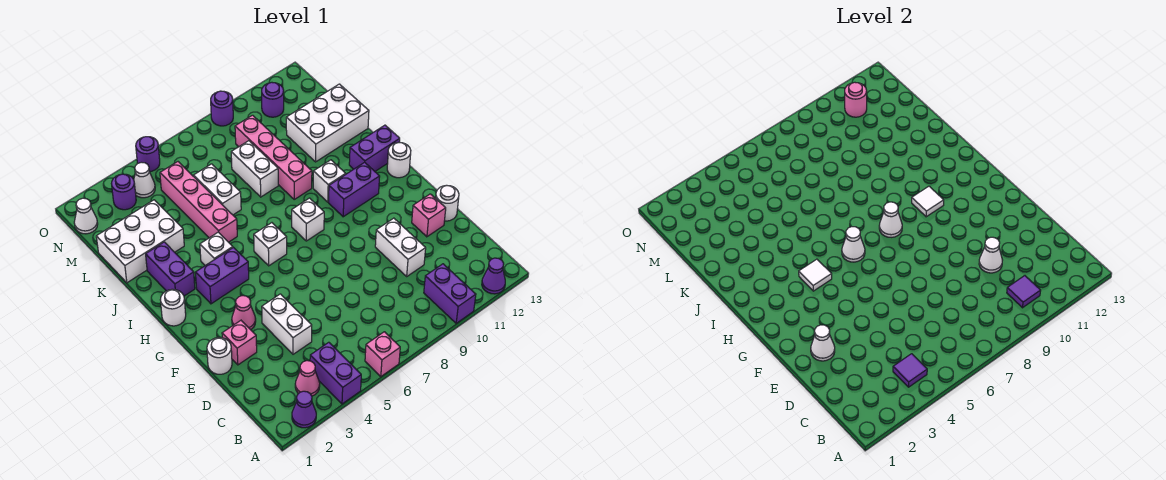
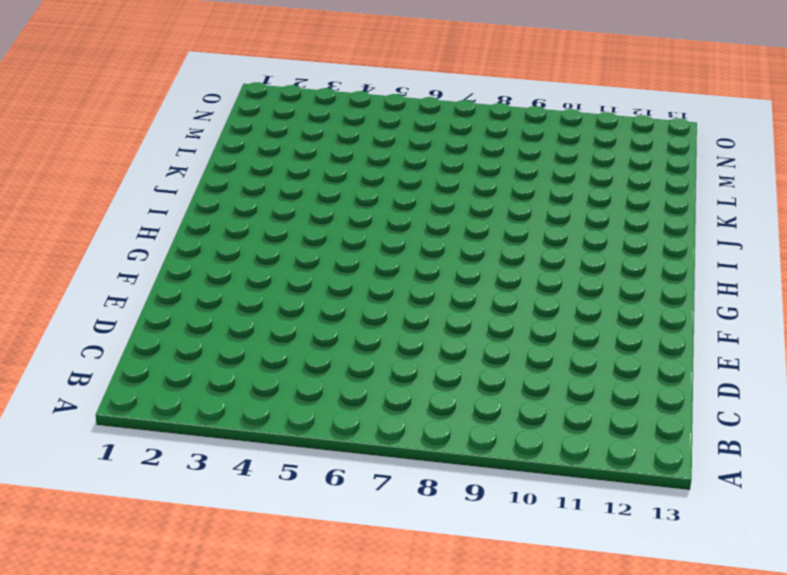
none -> purple cone A2 level 1
none -> purple brick A4:B4 level 1
none -> pink brick A6 level 1
none -> purple brick A10:B10 level 1

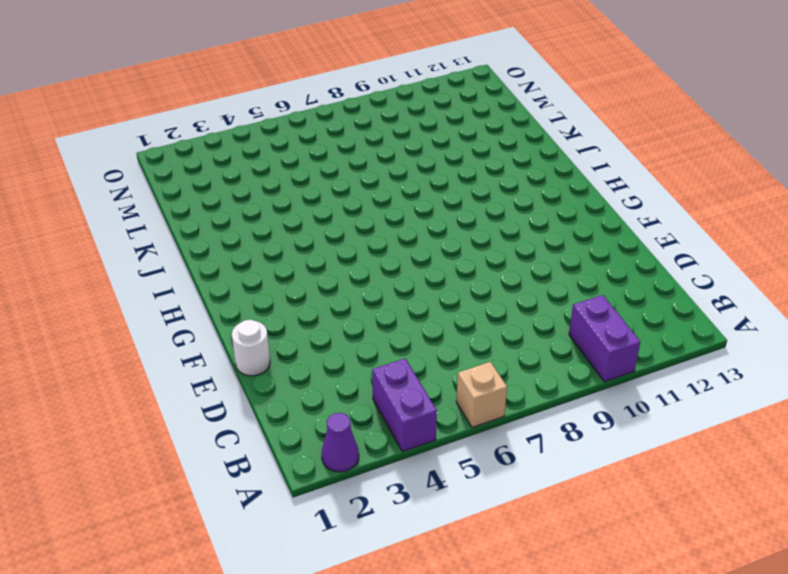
tan brick A6 level 1 -> pink brick A6 level 1
none -> purple cone A12 level 1
none -> pink cone B3 level 1
none -> white brick D4:E4 level 1
none -> white brick D10:E10 level 1

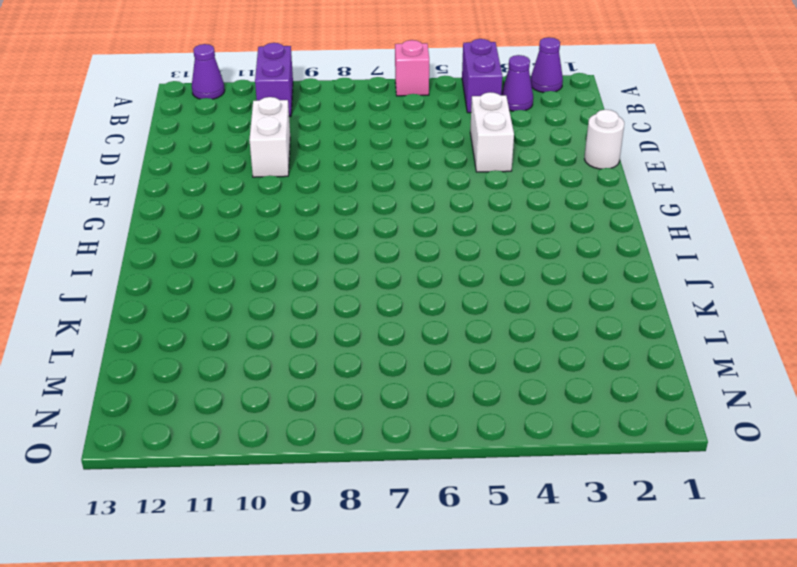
purple cone B3 level 1 -> pink cone B3 level 1
none -> pink brick E2 level 1
none -> pink brick E12 level 1
none -> white round brick E13 level 1
none -> pink cone F3 level 1

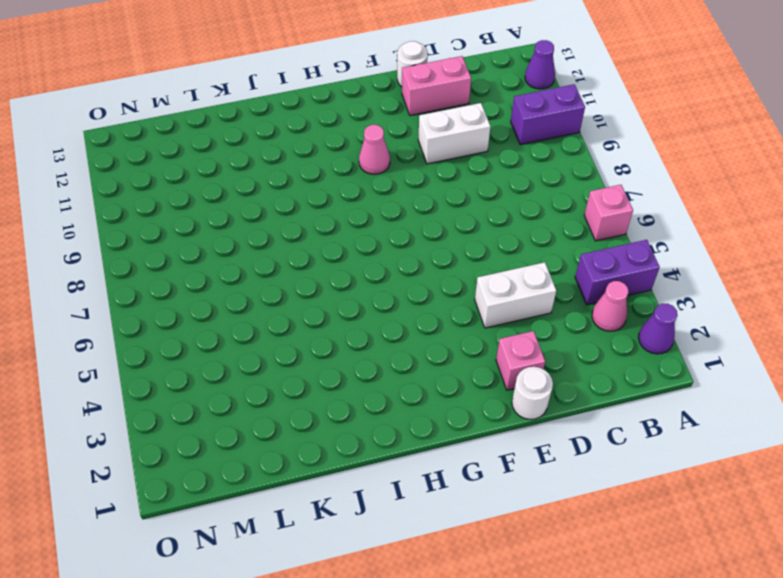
pink brick D12:E12 level 1 -> pink brick E12 level 1
pink cone G10 level 1 -> pink cone F3 level 1
none -> white round brick H1 level 1
none -> purple brick H3:H4 level 1
none -> white brick H6 level 1
none -> white brick H8 level 1

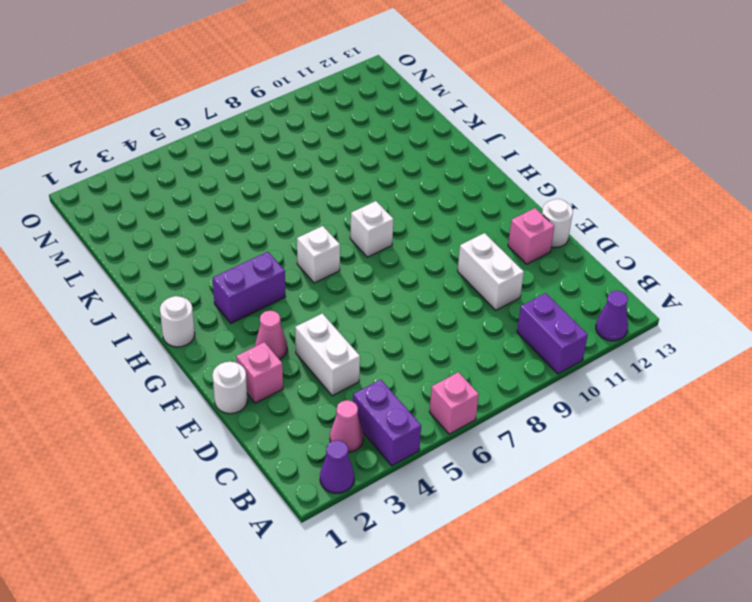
none -> purple brick H10:H11 level 1
none -> white round brick H13 level 1
none -> purple brick I2:J2 level 1
none -> white brick I4 level 1

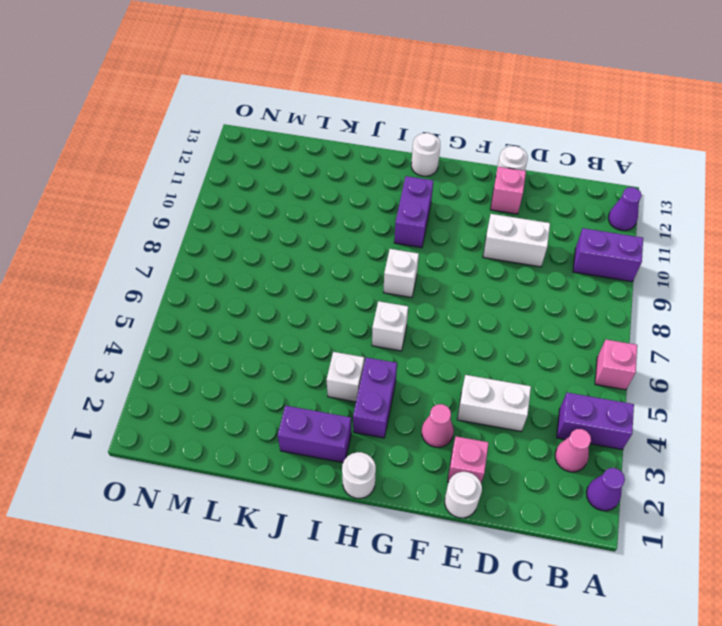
none -> white brick I10 level 1
none -> purple brick I12:I13 level 1
none -> pink brick J5:M5 level 1
none -> pink brick J9:M9 level 1

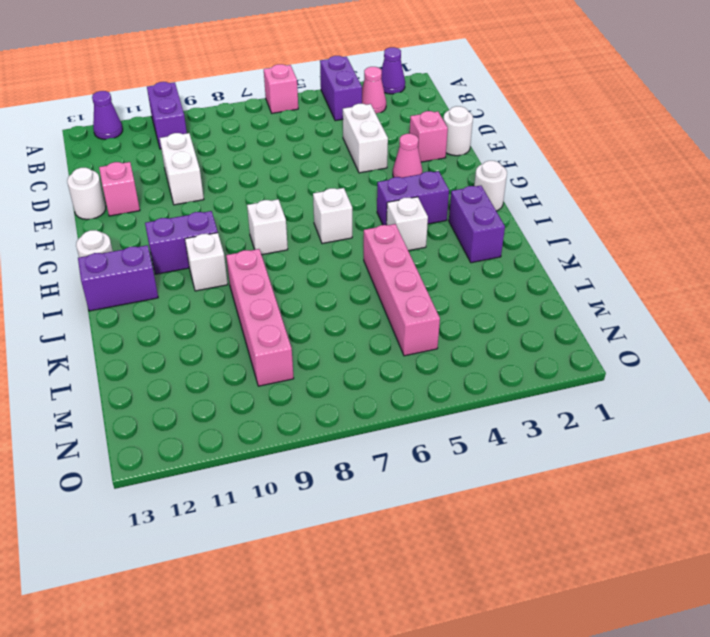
none -> white brick K1:L3 level 1
none -> white brick K6:L6 level 1
none -> white brick K8:L8 level 1
none -> white brick K11:L13 level 1

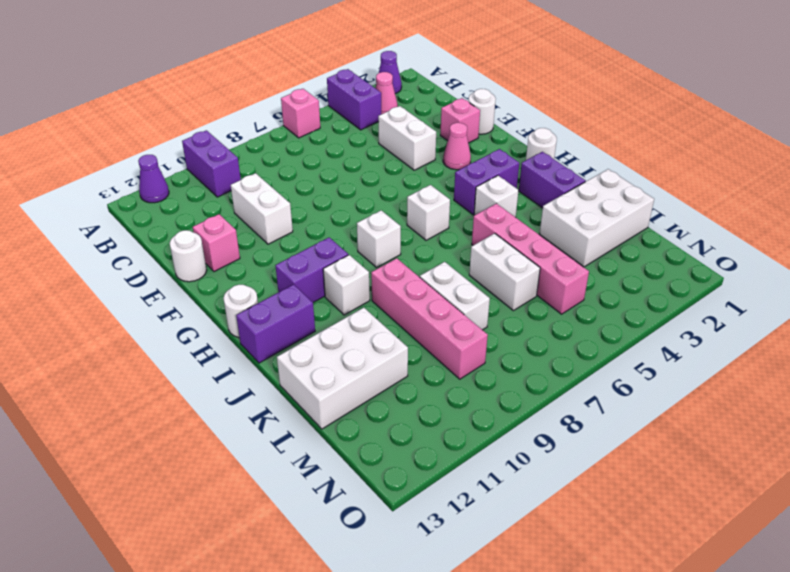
none -> white cone N1 level 1
none -> purple round brick N3 level 1
none -> white cone N4 level 1
none -> purple round brick N11 level 1

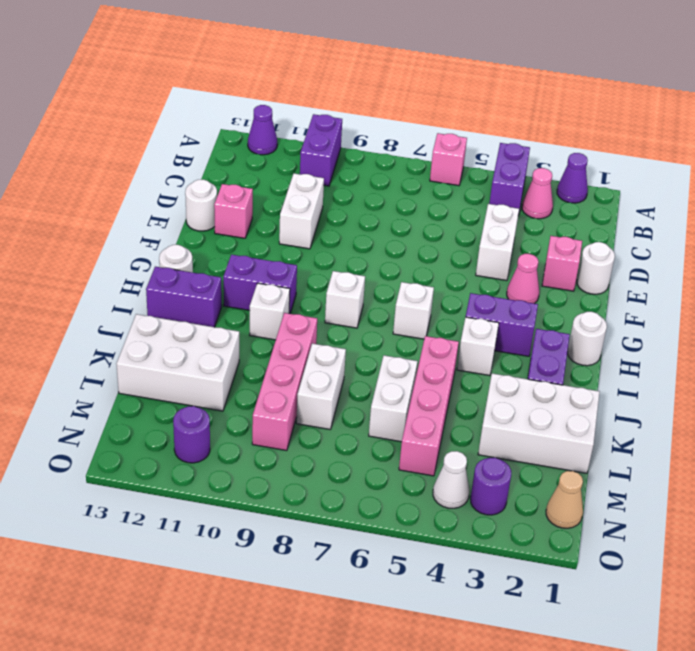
tan cone N1 level 1 -> white cone N1 level 1
none -> purple round brick O5 level 1
none -> purple round brick O9 level 1
none -> purple tile B4 level 2
none -> purple tile B10 level 2

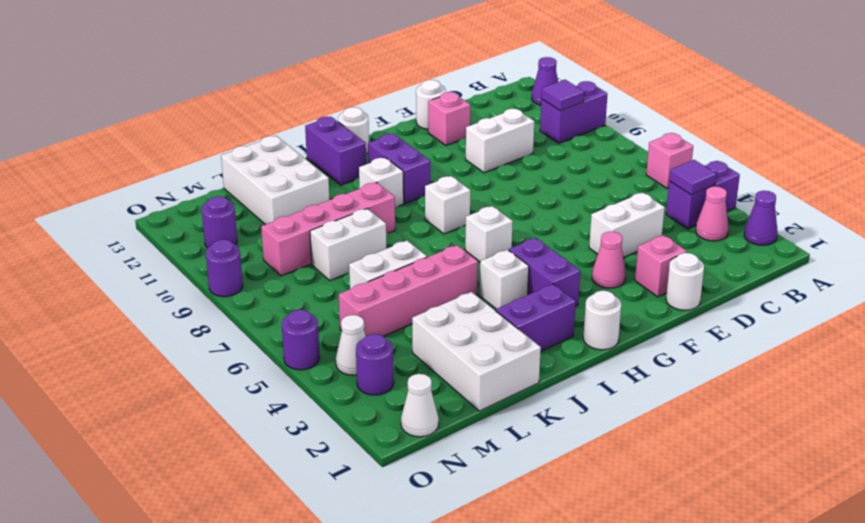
none -> white cone D10 level 2
none -> white cone E2 level 2
none -> white tile H4 level 2
none -> white cone H6 level 2

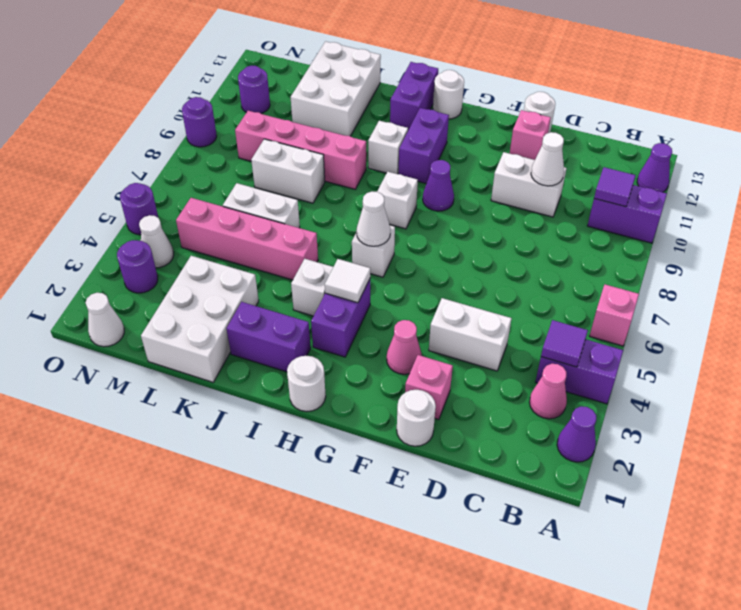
purple cone G9 level 1 -> none
none -> white cone E2 level 2
none -> white cone H8 level 2
none -> white tile H10 level 2
none -> pink round brick N11 level 2

